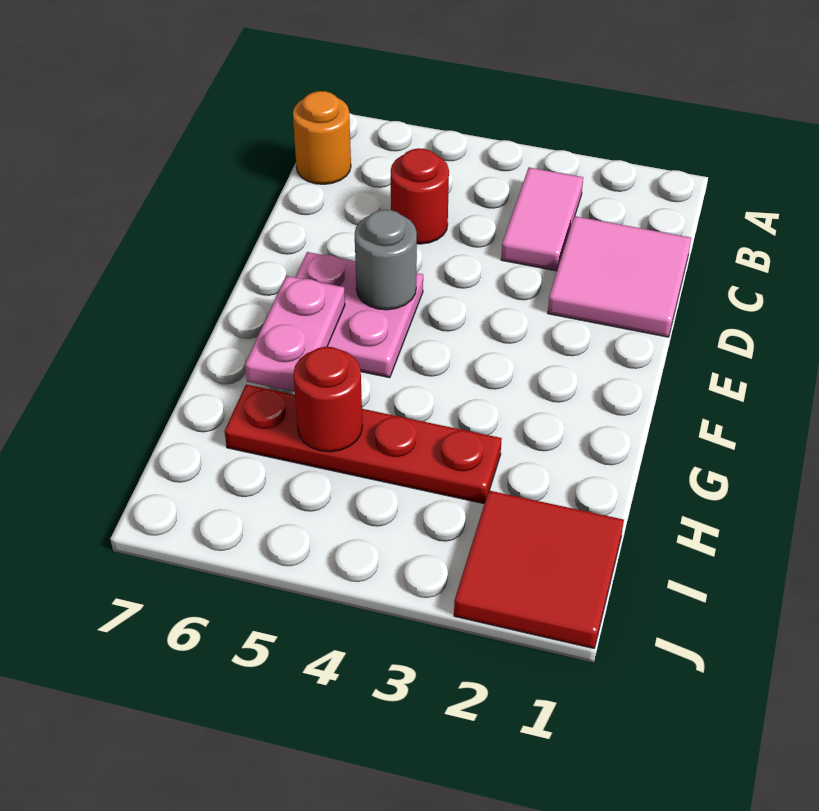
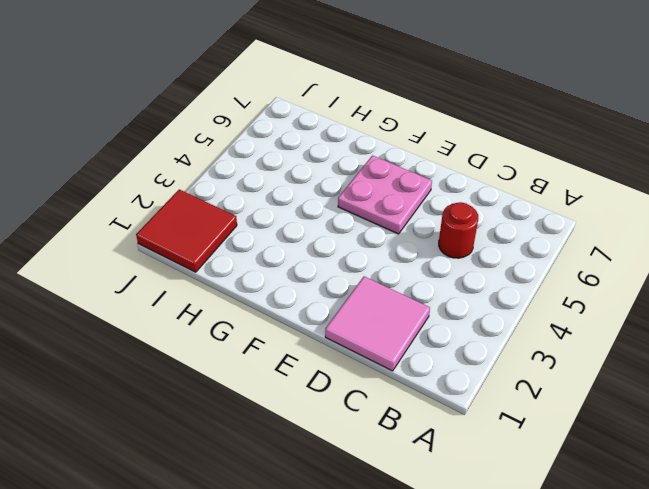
none -> pink tile B3:C3 level 1
none -> orange round brick B7 level 1

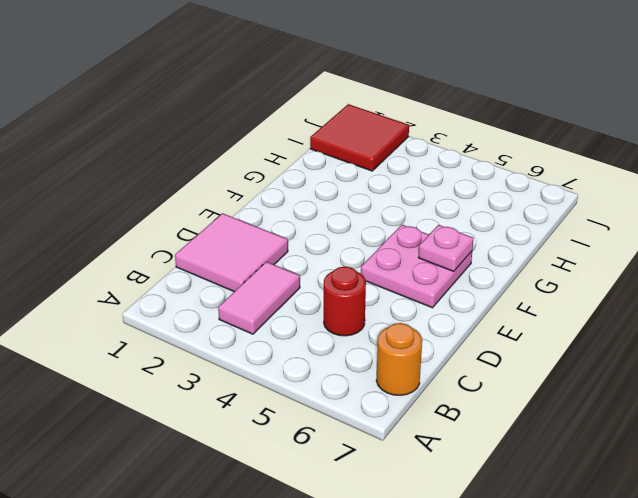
pink plate F6 level 2 -> pink plate F6:G6 level 2
none -> red plate H3:H6 level 1
none -> grey round brick E5 level 2

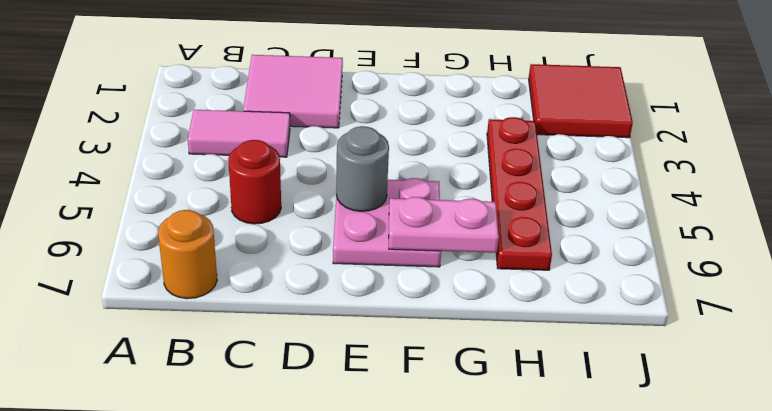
none -> red round brick H5 level 2

